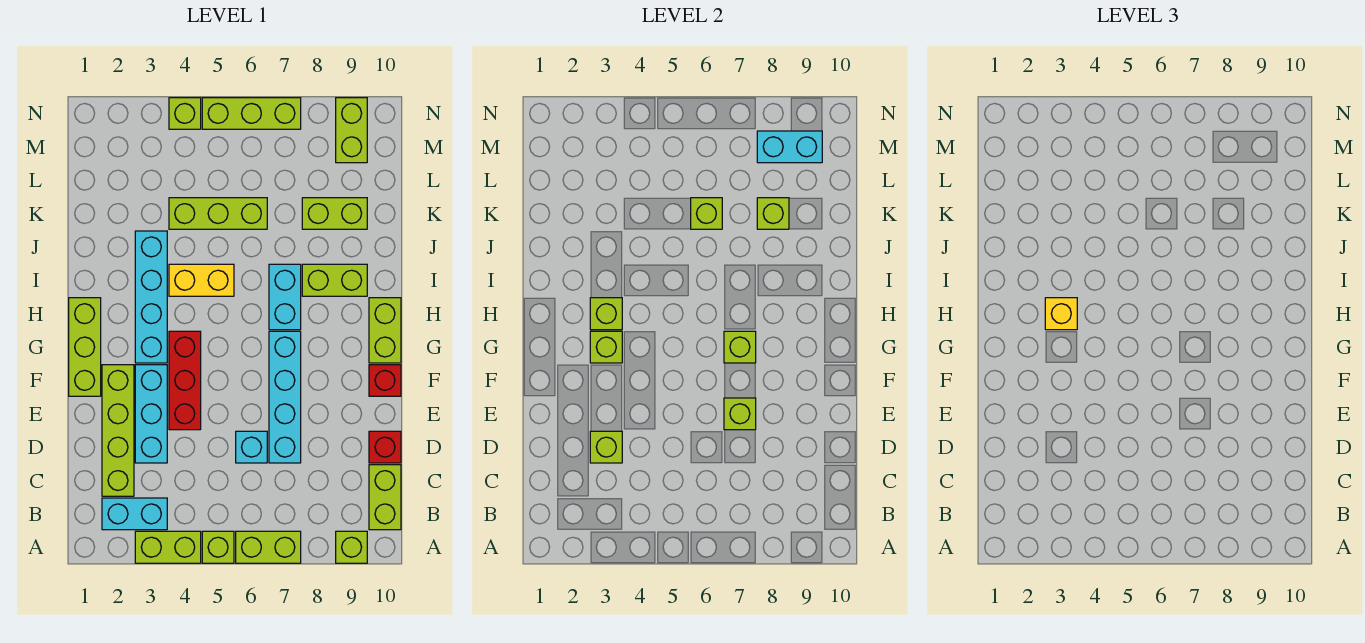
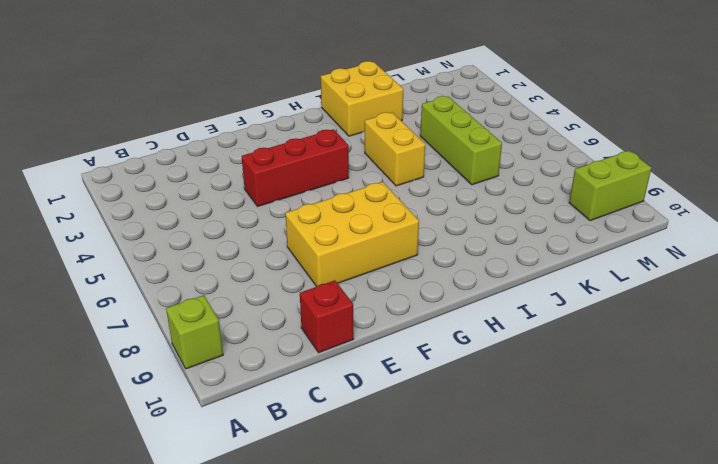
yellow brick E7:G8 level 1 -> cyan brick D7:G7 level 1
yellow brick I1:J2 level 1 -> none
none -> lime brick A3:A4 level 1
none -> lime brick A5 level 1
none -> lime brick A6:A7 level 1
none -> cyan brick B2:B3 level 1

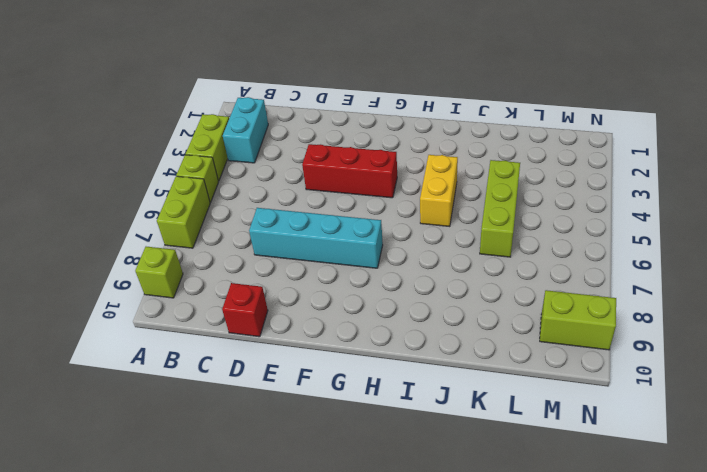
none -> lime brick B10:C10 level 1
none -> lime brick C2:F2 level 1
none -> cyan brick D3:F3 level 1
none -> cyan brick D6 level 1

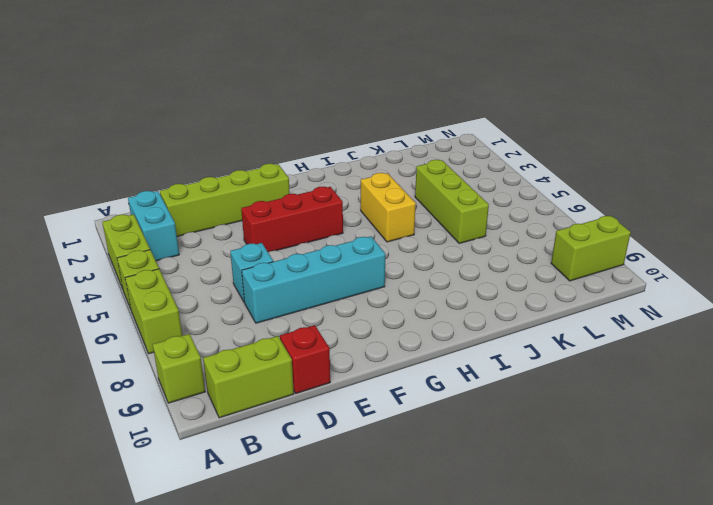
none -> cyan brick D3:F3 level 1
none -> lime brick F1:H1 level 1
none -> red brick F10 level 1
none -> cyan brick G3:J3 level 1

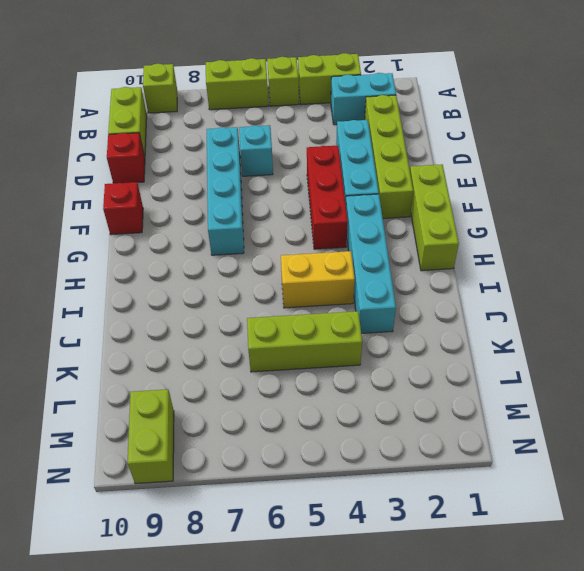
none -> lime brick G10:H10 level 1
none -> cyan brick H7:I7 level 1
none -> lime brick I8:I9 level 1
none -> lime brick K8:K9 level 1

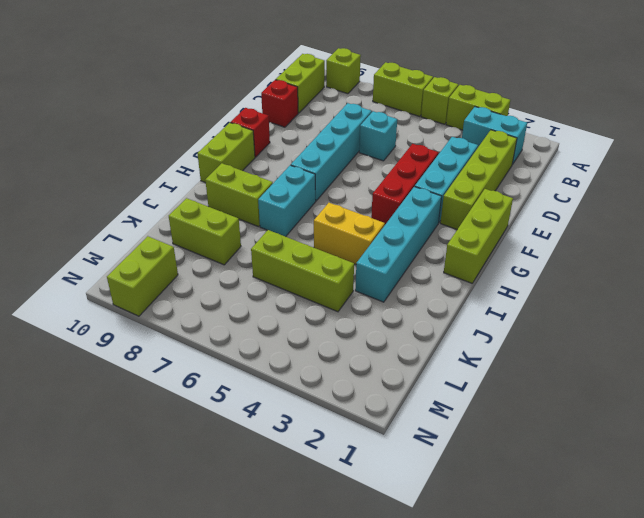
none -> lime brick N4 level 1
none -> lime brick N5:N7 level 1
none -> lime brick D3 level 2
none -> lime brick E7 level 2

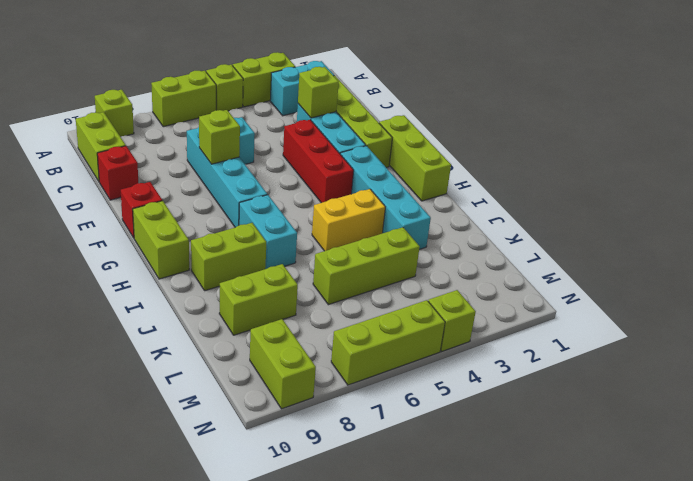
none -> lime brick G3 level 2
none -> lime brick G7 level 2
none -> lime brick H3 level 2
none -> lime brick K6 level 2

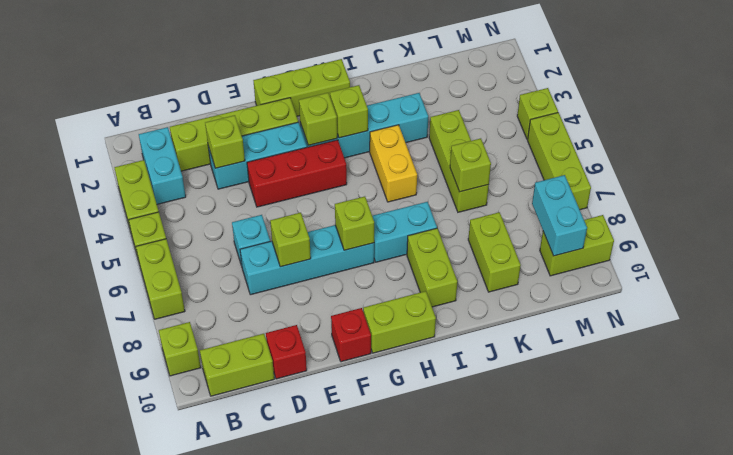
none -> lime brick K8 level 2
none -> yellow brick H3 level 3

